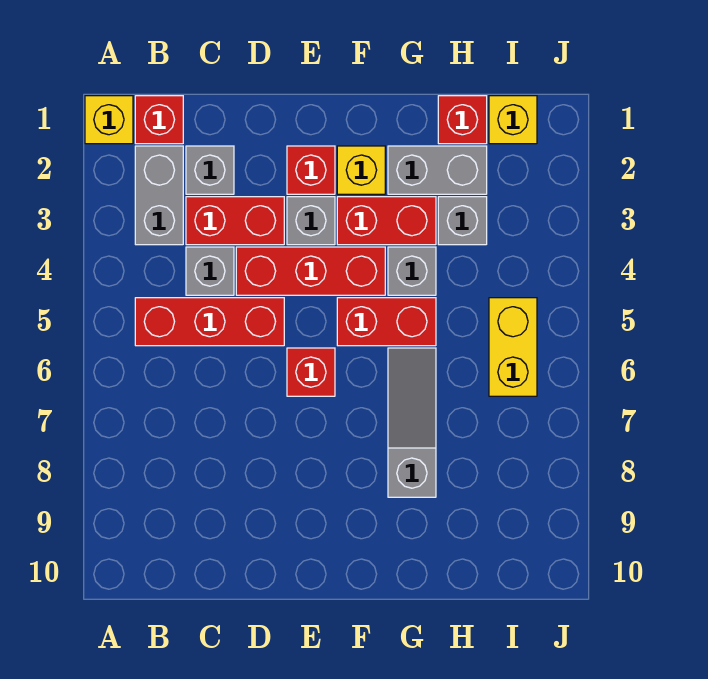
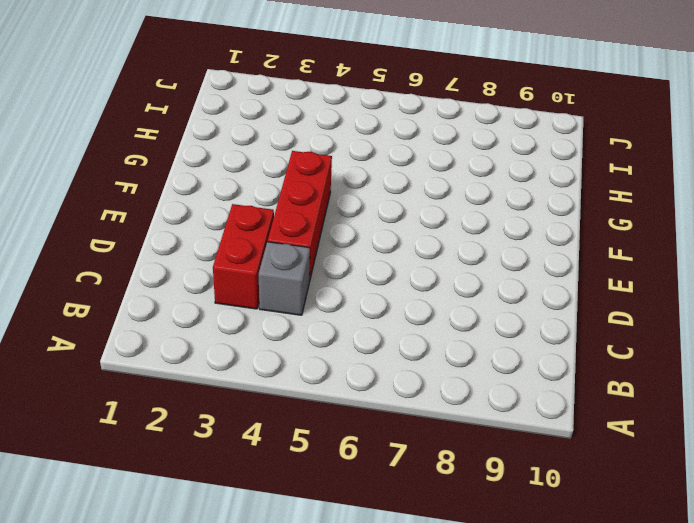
none -> yellow brick A1 level 1
none -> red brick B1 level 1
none -> grey brick B2:B3 level 1

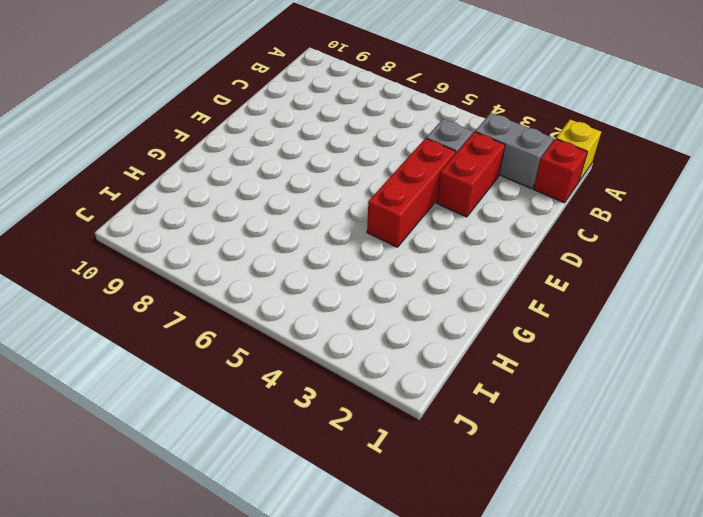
none -> red brick B5:D5 level 1
none -> grey brick C2 level 1
none -> red brick E2 level 1

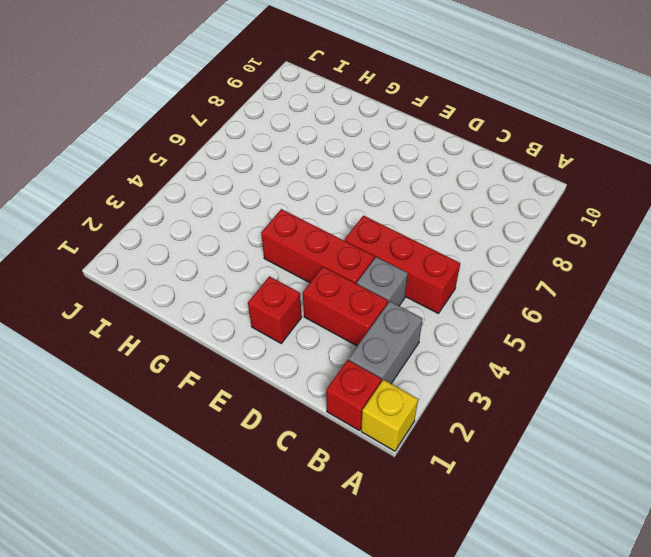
none -> grey brick C2 level 1
none -> grey brick E3 level 1
none -> red brick E6 level 1

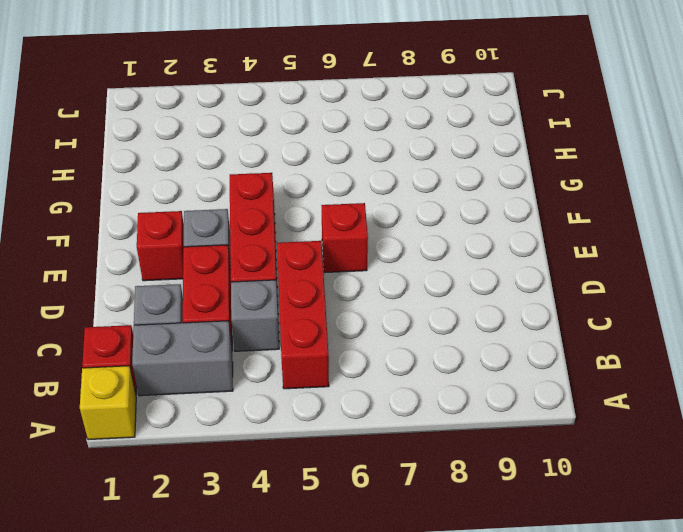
none -> yellow brick F2 level 1
none -> red brick F3:G3 level 1
none -> red brick F5:G5 level 1

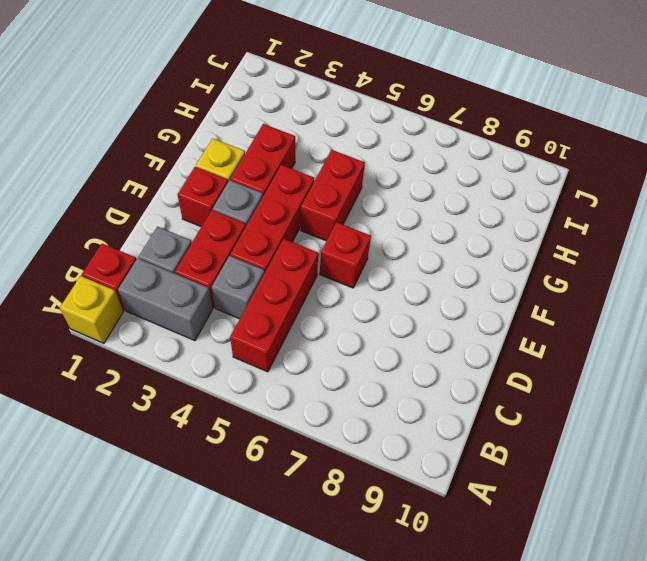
none -> grey brick G2:H2 level 1
none -> grey brick G4 level 1
none -> grey slope G6:G8 level 1 top 8

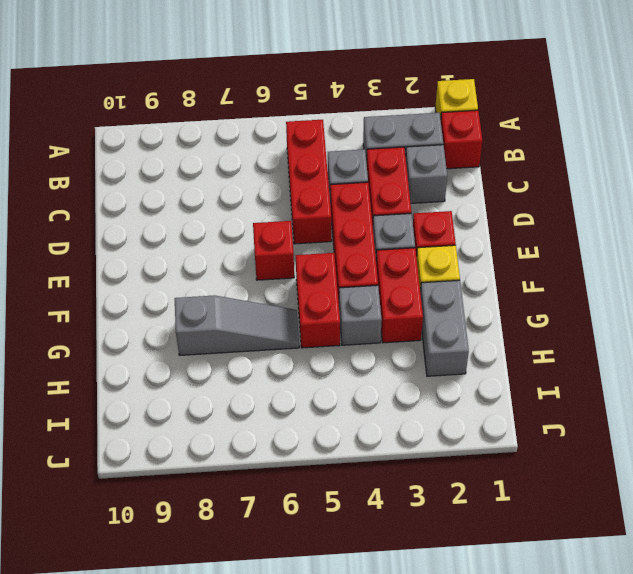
none -> red brick H1 level 1
none -> grey brick H3 level 1
none -> yellow brick I1 level 1

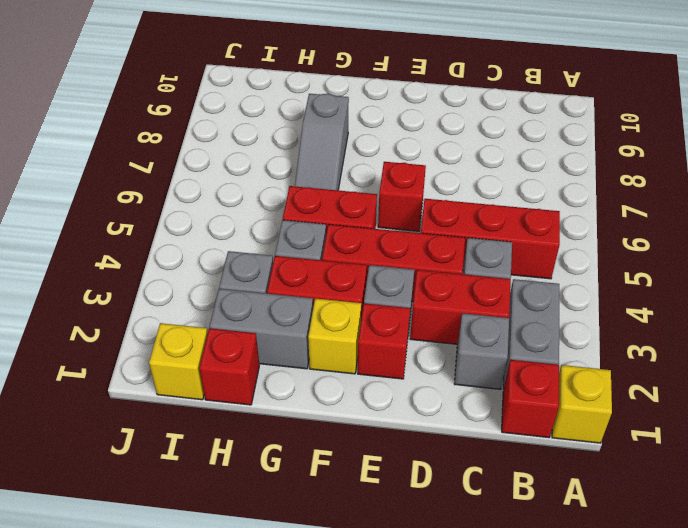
none -> yellow brick I5:I6 level 1

